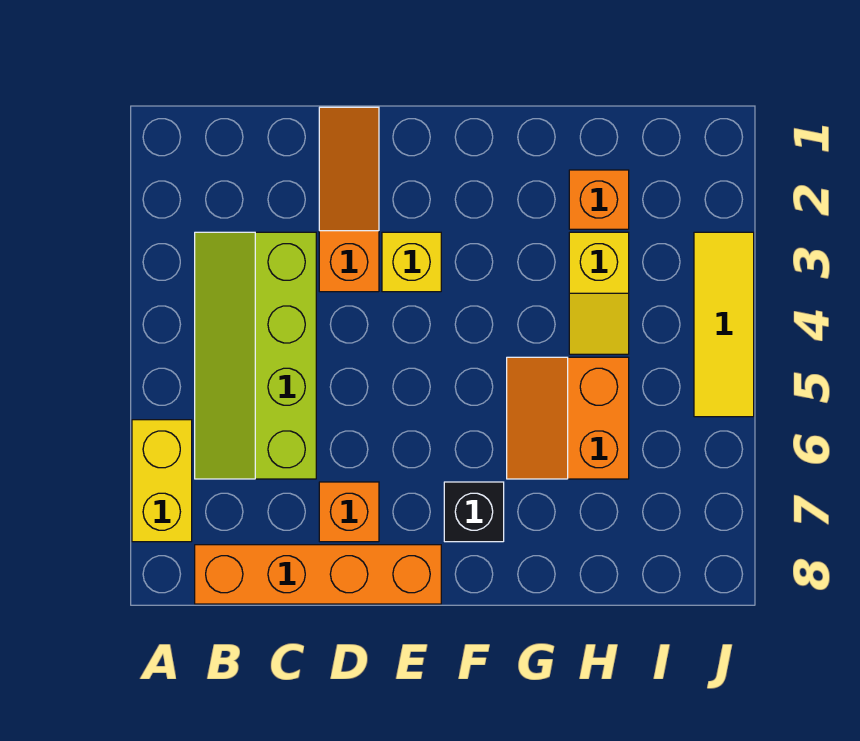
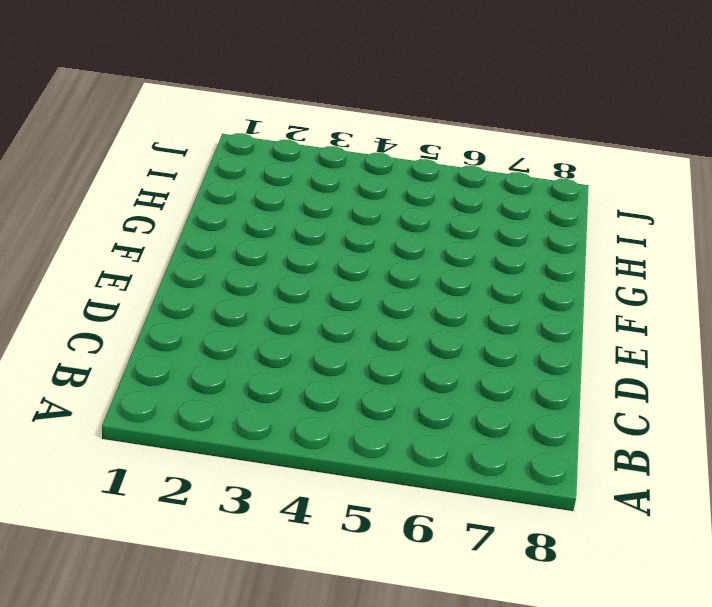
none -> yellow brick A6:A7 level 1
none -> lime slope B3:C6 level 1 top C

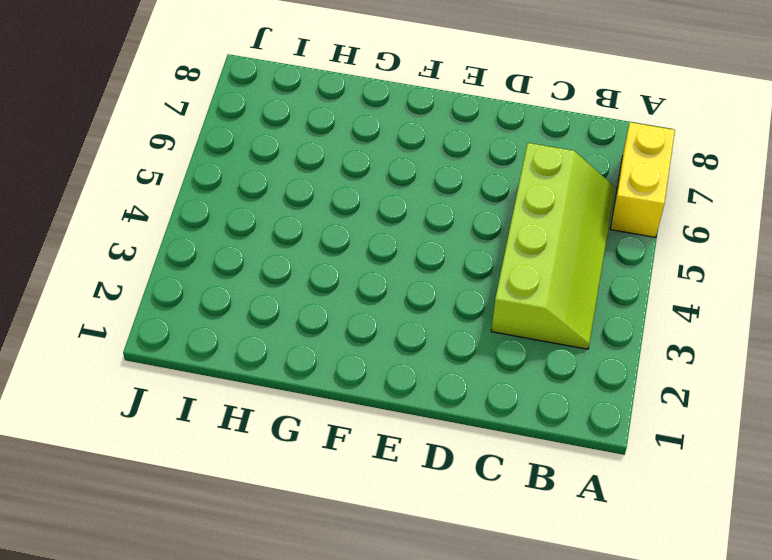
none -> orange brick B8:E8 level 1
none -> orange slope D1:D3 level 1 top 3

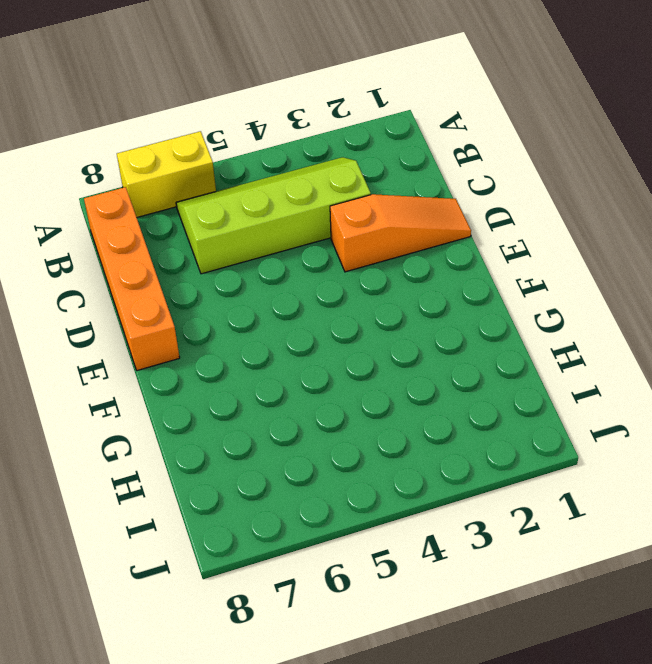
none -> orange brick D7 level 1
none -> yellow brick E3 level 1

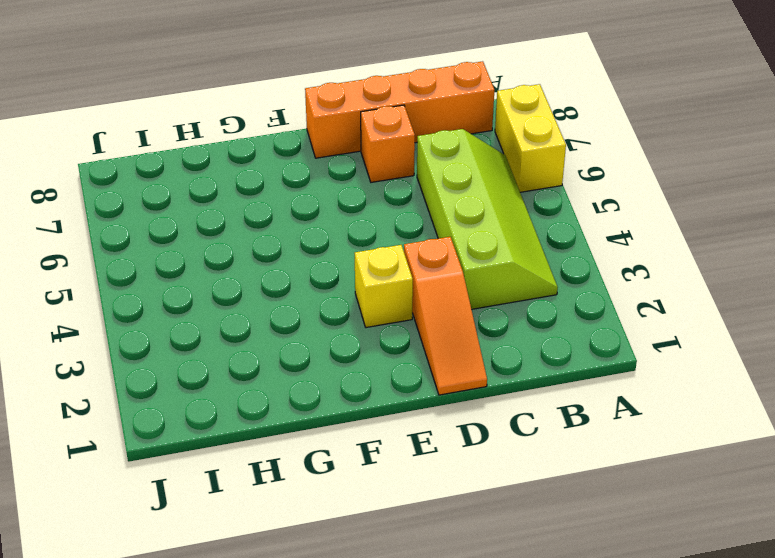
none -> black brick F7 level 1
none -> orange slope G5:H6 level 1 top H

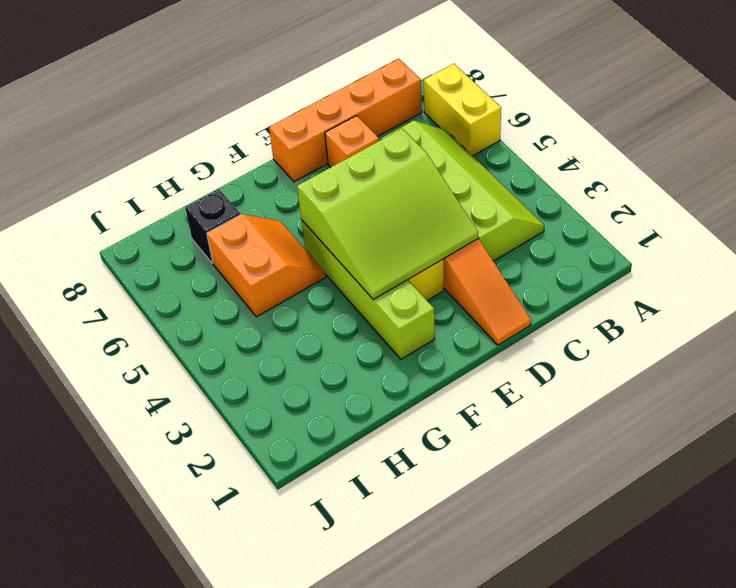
lime slope D3:F5 level 2 top 5 -> none
lime brick F2:F5 level 1 -> none
black brick H7 level 1 -> black brick F7 level 1
none -> orange brick H2 level 1
none -> yellow slope H3:H4 level 1 top 3

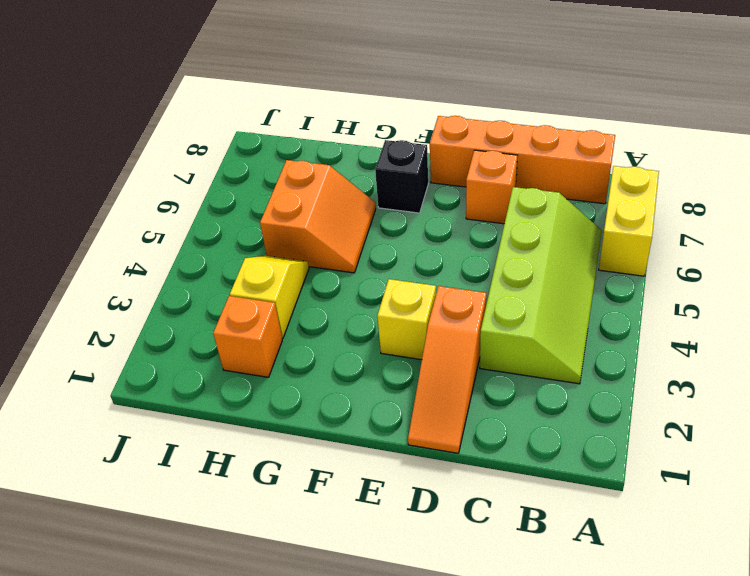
none -> yellow tile J3:J5 level 1

